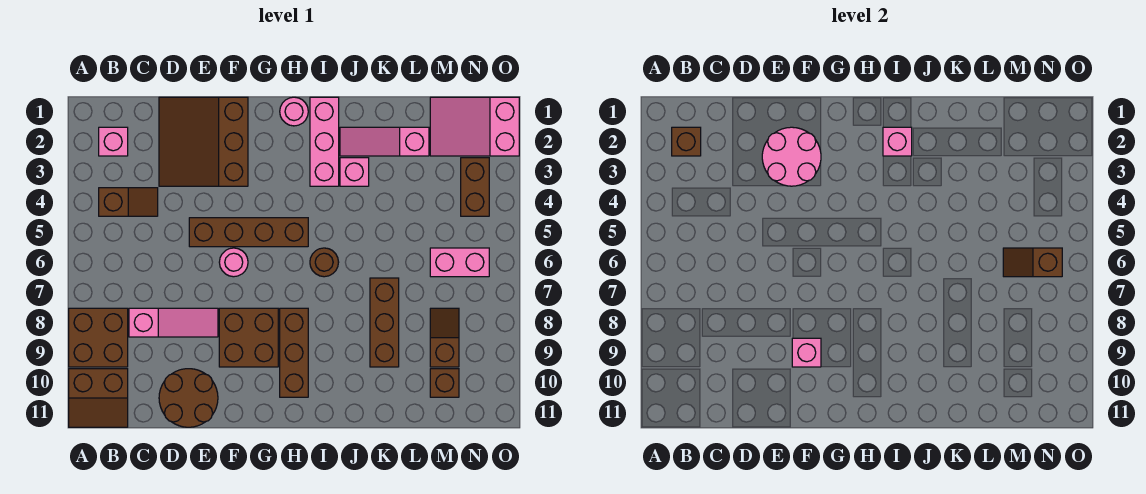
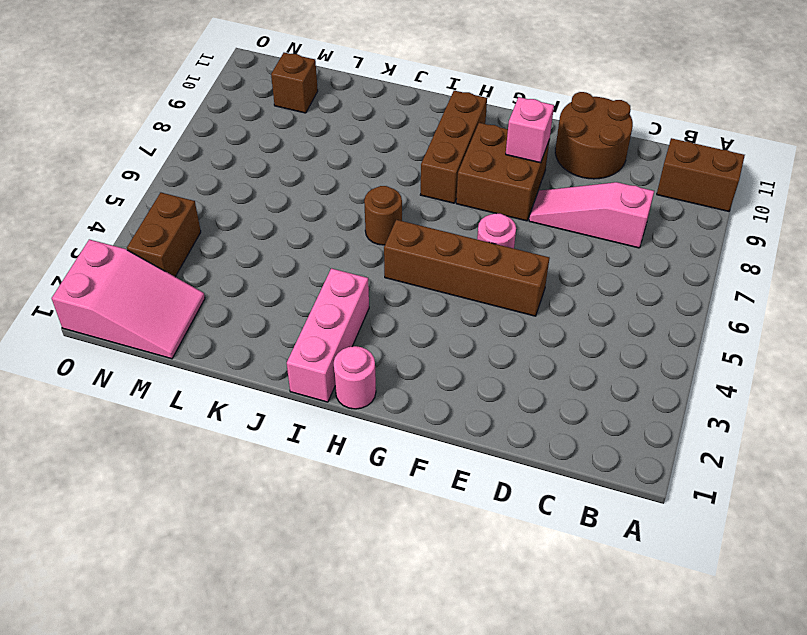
none -> brown brick A8:B9 level 1
none -> pink brick B2 level 1
none -> brown slope B4:C4 level 1 top B

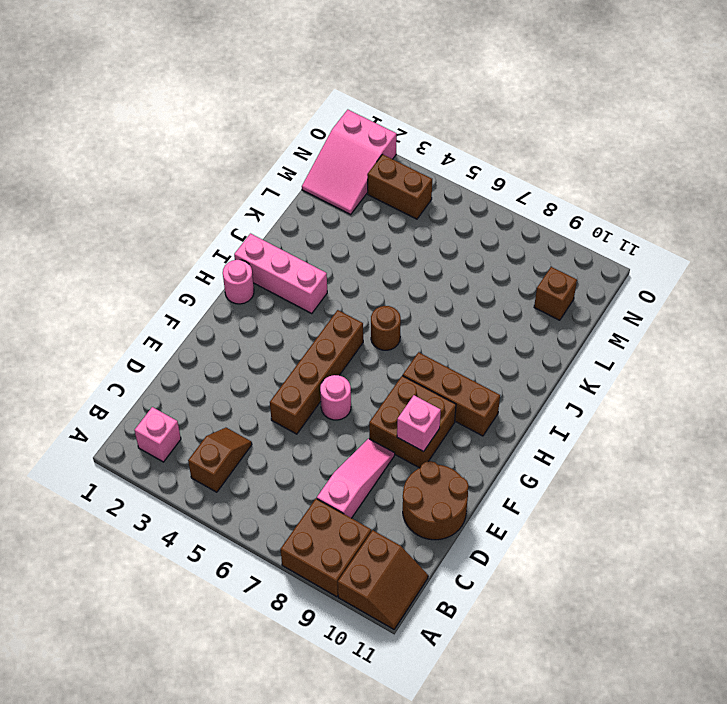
none -> brown slope D1:F3 level 1 top F
none -> pink slope J2:L2 level 1 top L
none -> pink brick J3 level 1

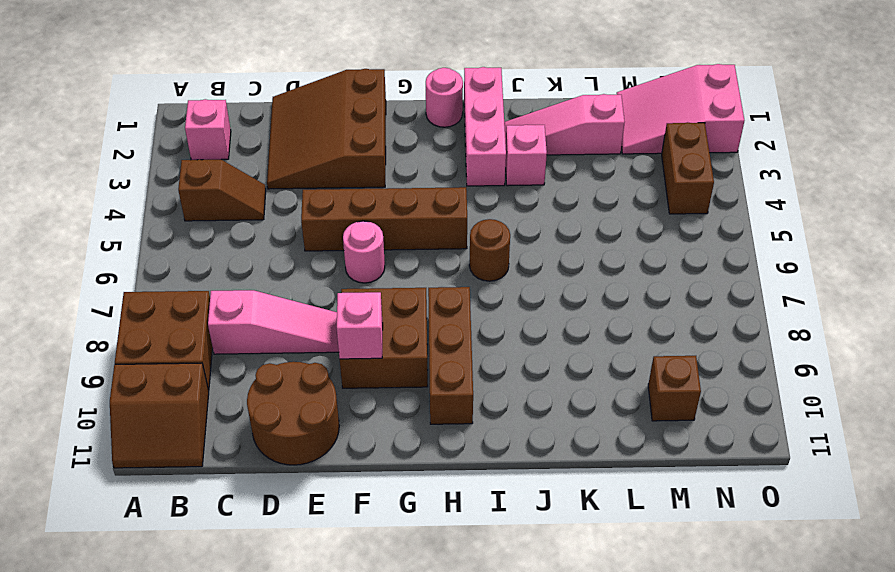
none -> brown brick K7:K9 level 1
none -> pink brick M6:N6 level 1
none -> brown slope M8:M9 level 1 top 9

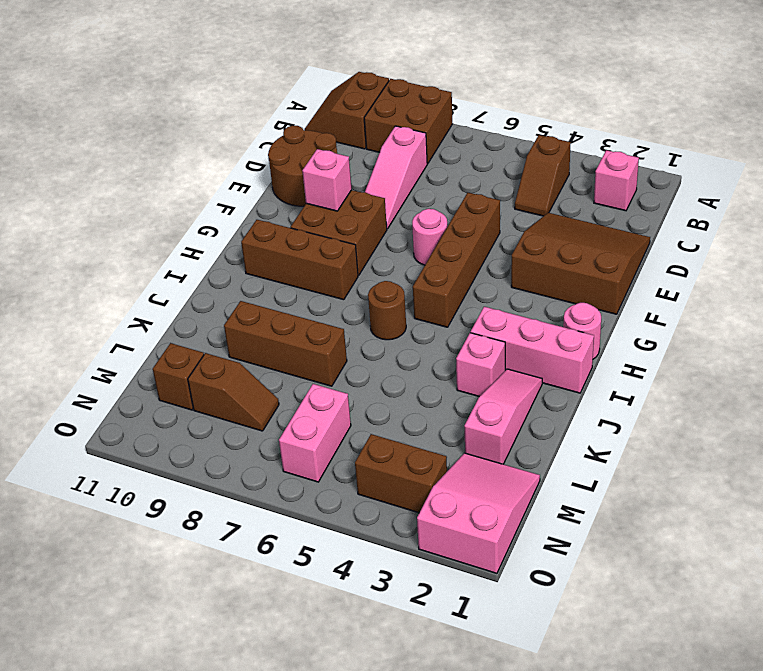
none -> brown brick B2 level 2
none -> pink round brick E2:F3 level 2
none -> pink brick I2 level 2

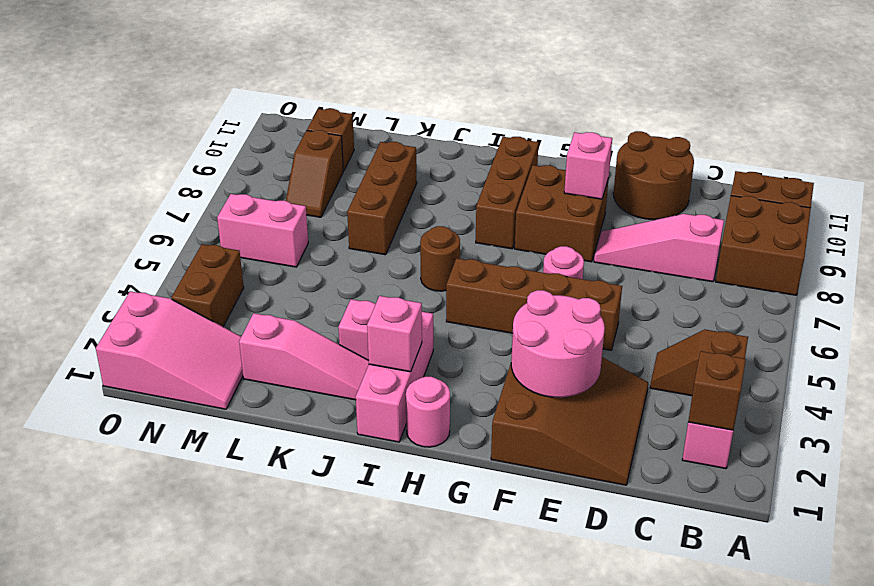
none -> brown slope M6:N6 level 2 top N

